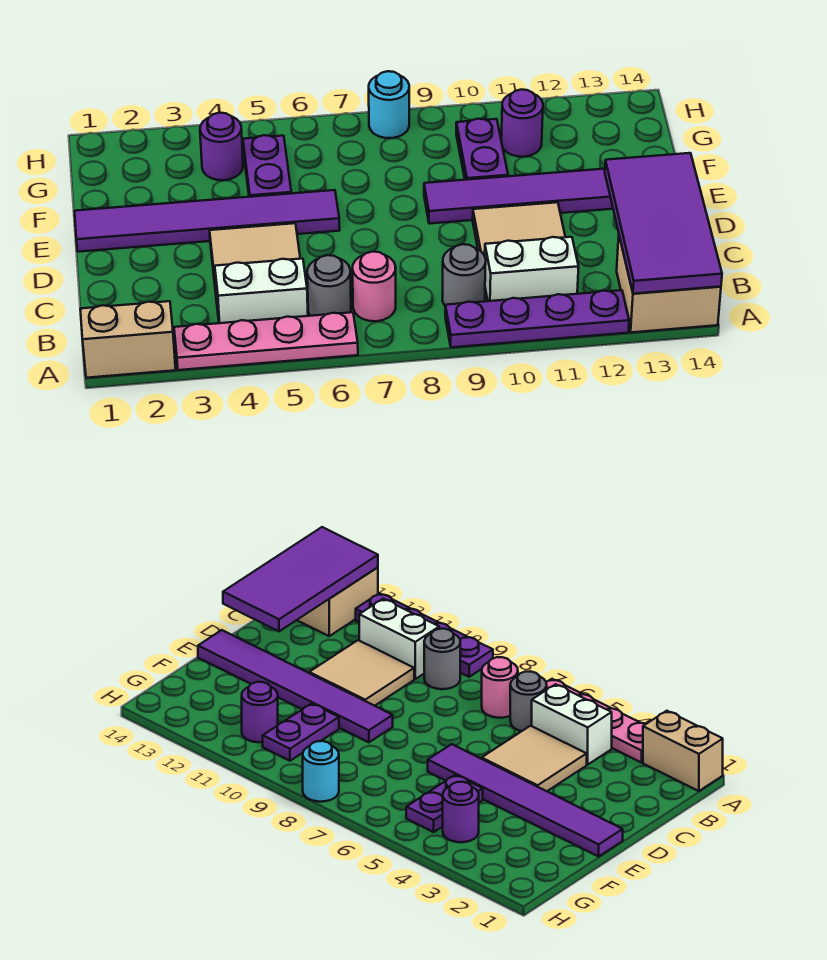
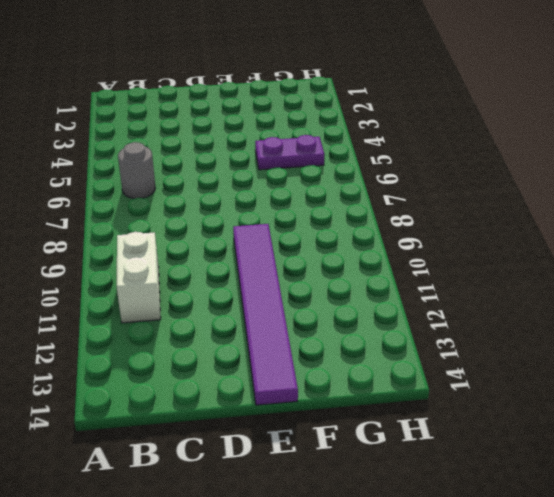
none -> tan brick A1:A2 level 1
none -> pink plate A3:A6 level 1
none -> purple plate A9:A12 level 1

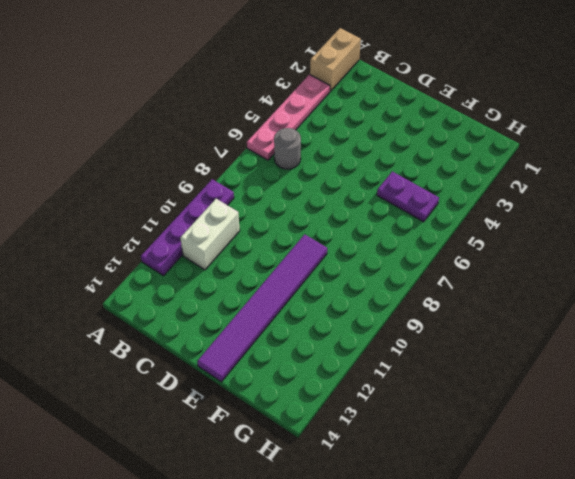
none -> tan brick A13:B14 level 1
none -> white brick B4:B5 level 1
none -> pink round brick B7 level 1

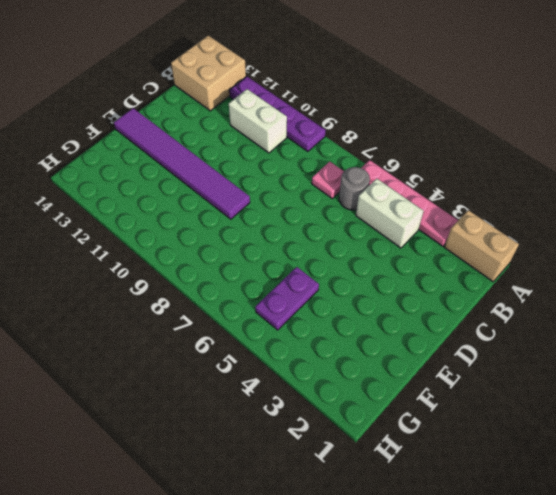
pink plate B7 level 1 -> pink round brick B7 level 1
none -> grey round brick B9 level 1
none -> tan tile C4:D5 level 1
none -> tan tile C10:D11 level 1

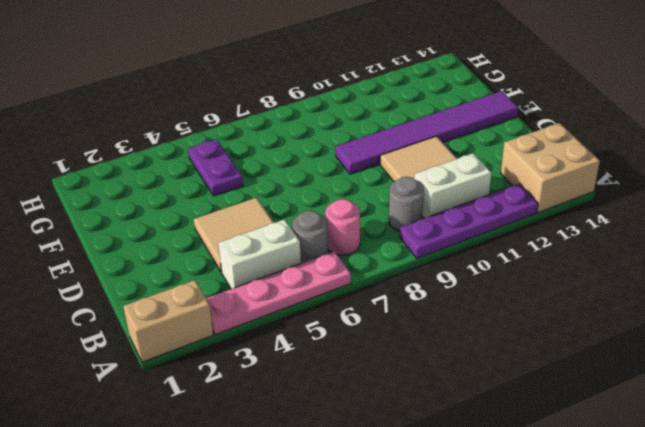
none -> purple tile E1:E6 level 1
none -> purple plate F10:G10 level 1
none -> purple round brick G4 level 1

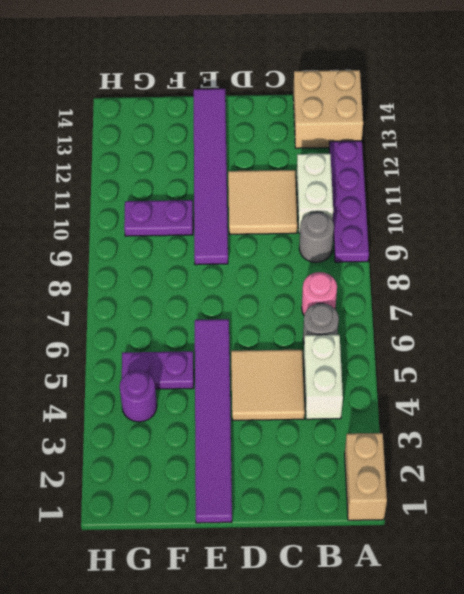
none -> pink plate A3:A6 level 1
none -> purple round brick G11 level 1
none -> cyan round brick H8 level 1

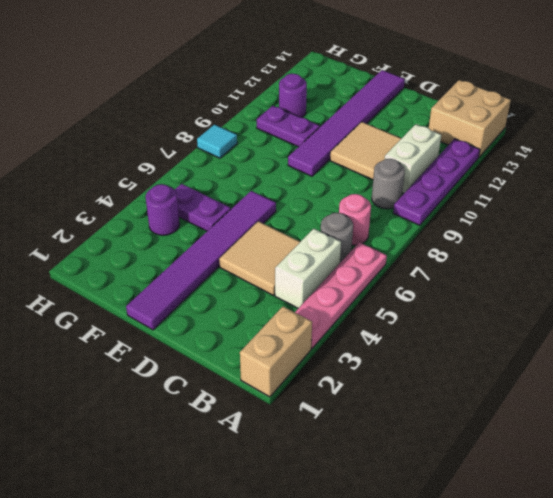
cyan tile H8 level 1 -> cyan round brick H8 level 1
none -> purple tile A13:D14 level 2

